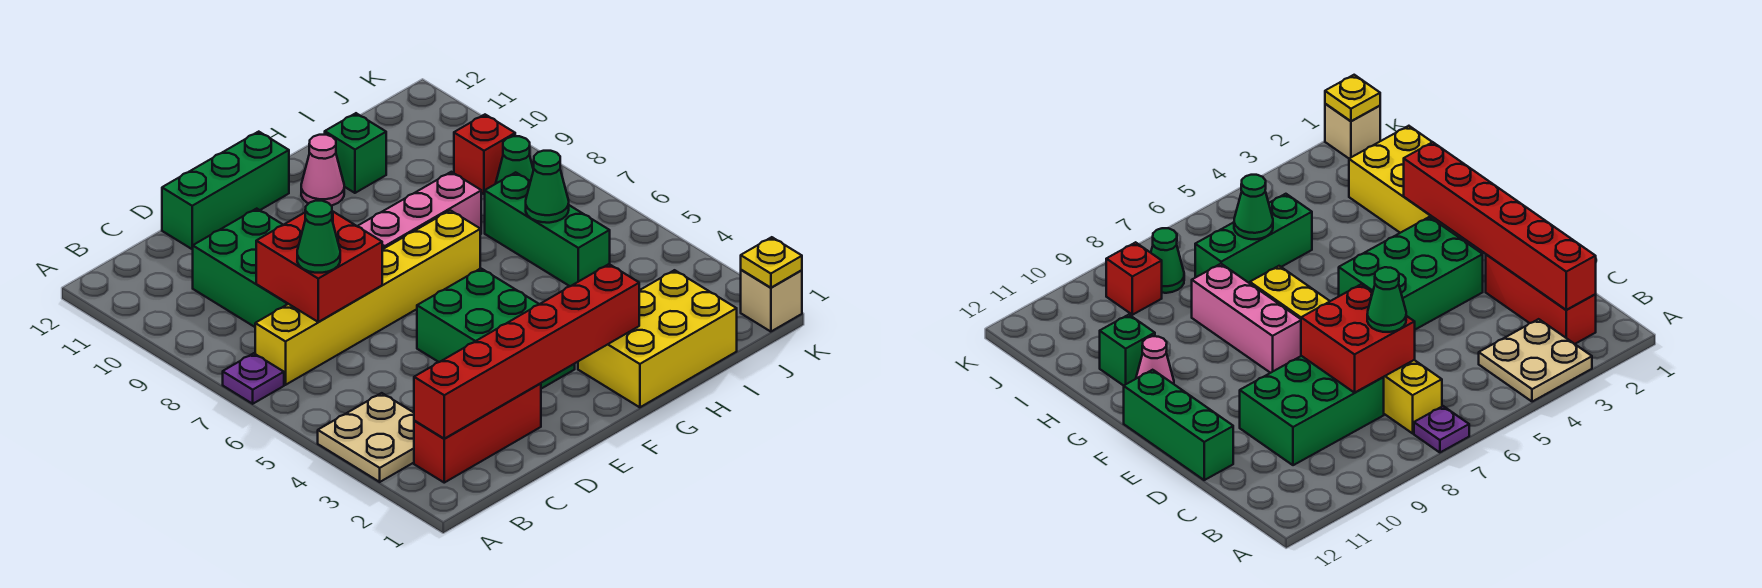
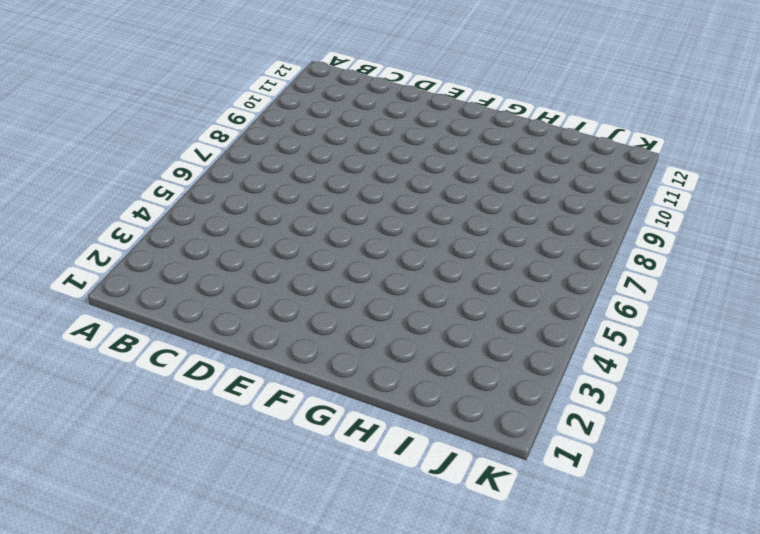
none -> tan plate A3:B4 level 1
none -> purple plate A7 level 1
none -> red brick B2:D2 level 1

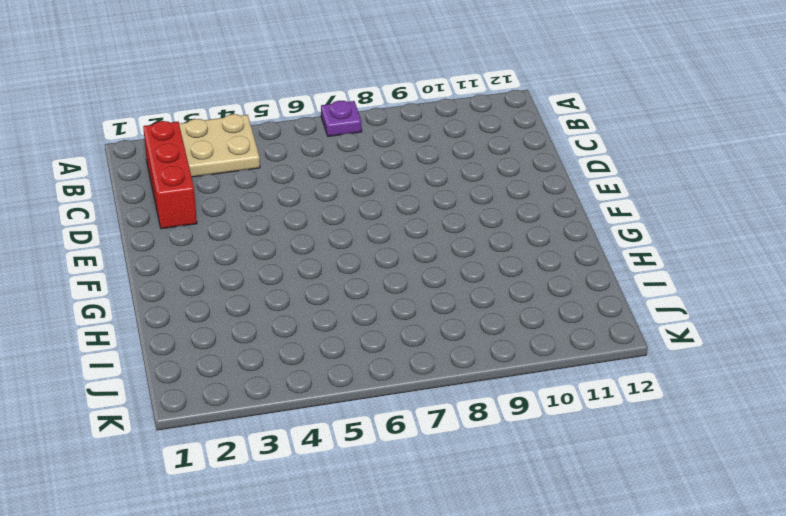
none -> yellow brick B7:G7 level 1
none -> green brick C8:D10 level 1
none -> green brick D12:F12 level 1

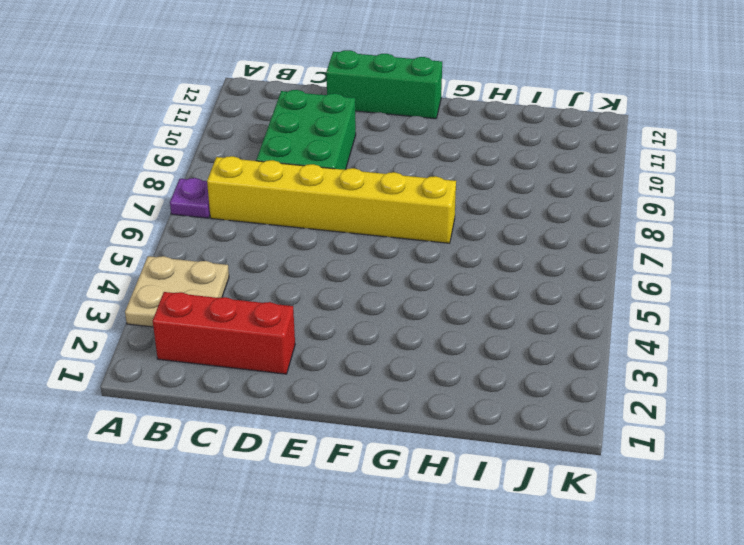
none -> green brick E3:F5 level 1
none -> pink brick F8:H8 level 1
none -> yellow brick G1:I2 level 1

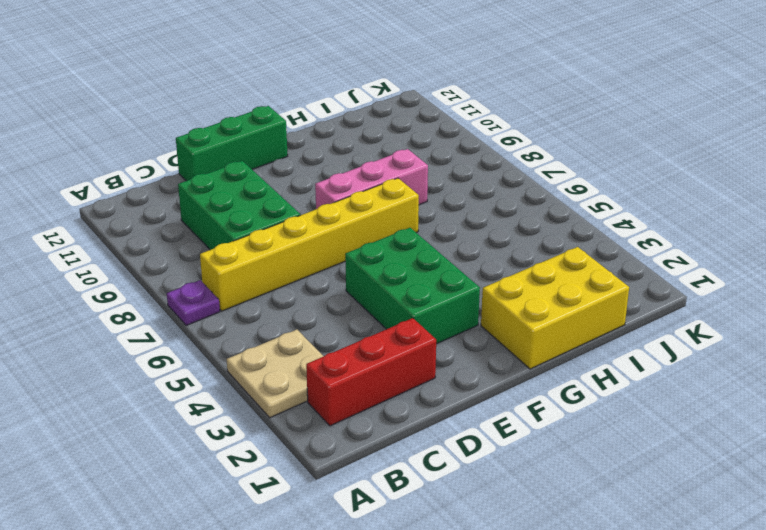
none -> pink cone G11 level 1
none -> green brick H11 level 1
none -> green brick I5:I7 level 1

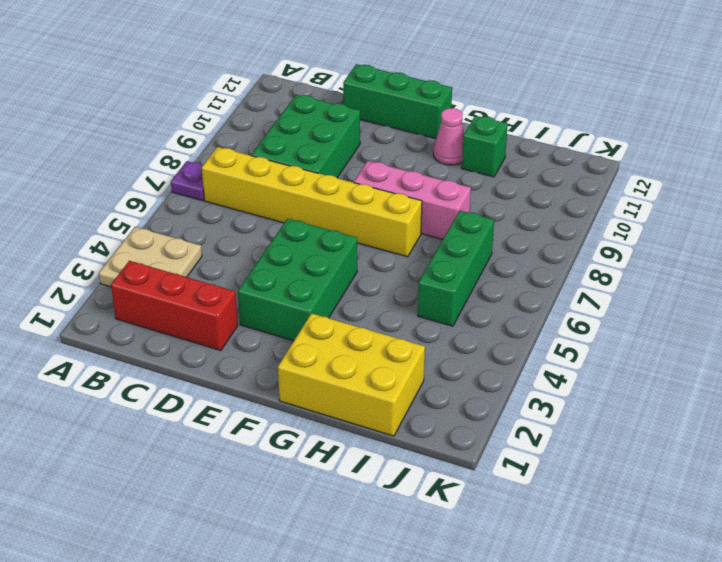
none -> green cone J8 level 1
none -> red brick J9 level 1
none -> tan brick K1 level 1

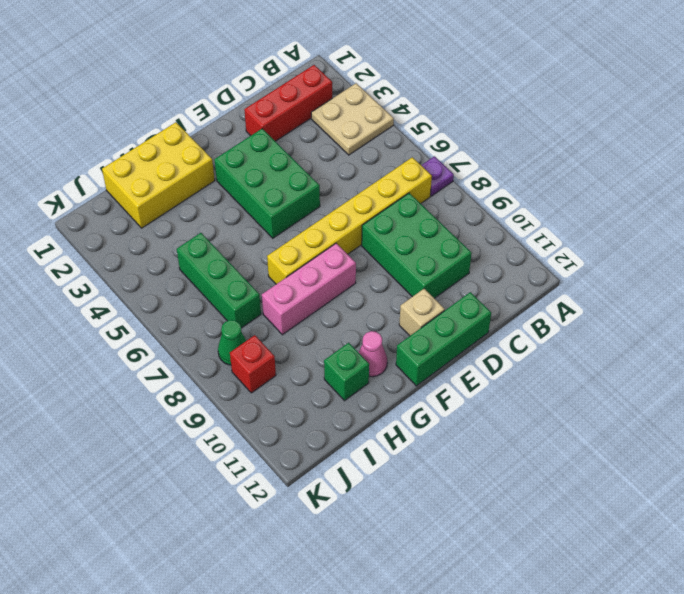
tan brick E11 level 1 -> tan brick K1 level 1
none -> red brick B2:G2 level 2
none -> red brick C7:D8 level 2
none -> green cone I6 level 2

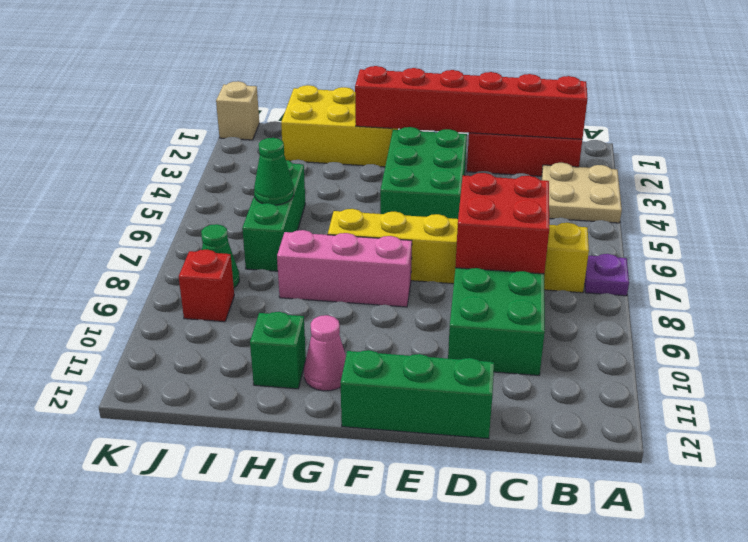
none -> yellow plate K1 level 2
none -> green cone C7 level 3

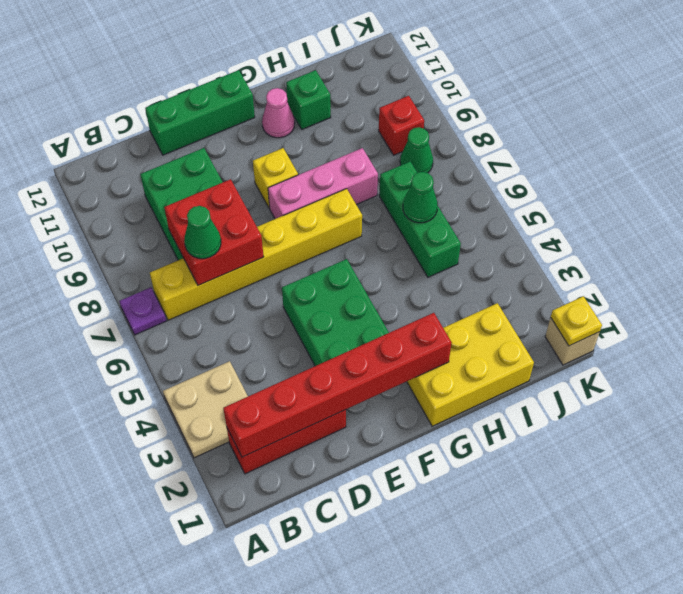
yellow brick F9 level 1 -> none

